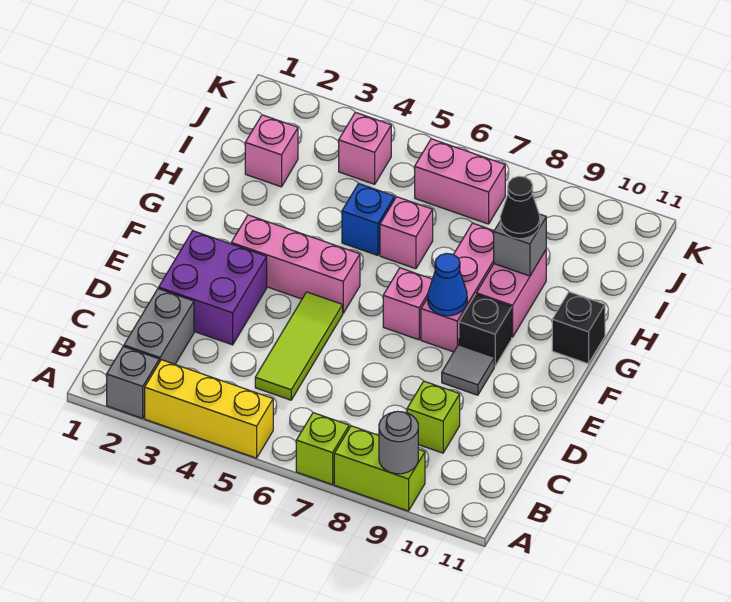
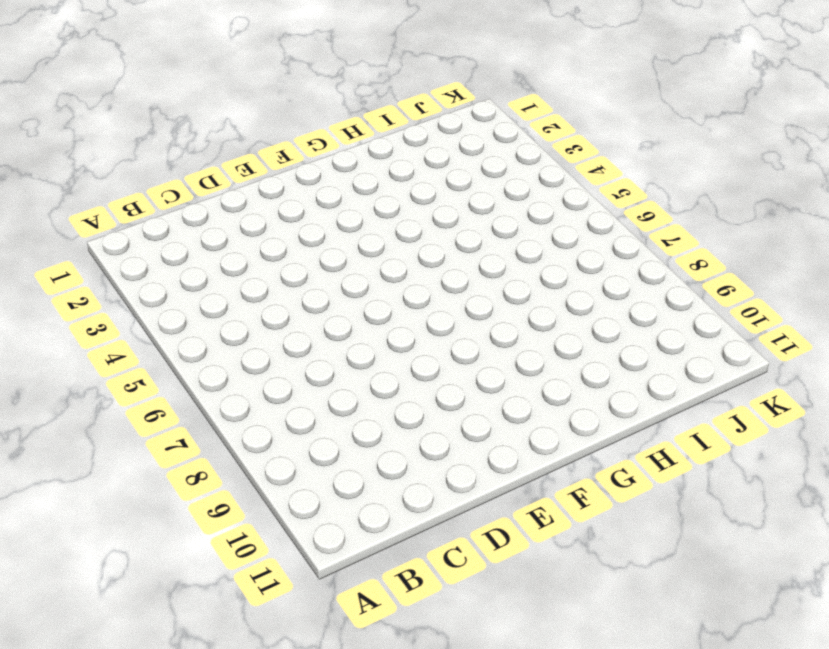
none -> grey brick A2 level 1
none -> yellow brick A3:A5 level 1
none -> lime brick A7 level 1

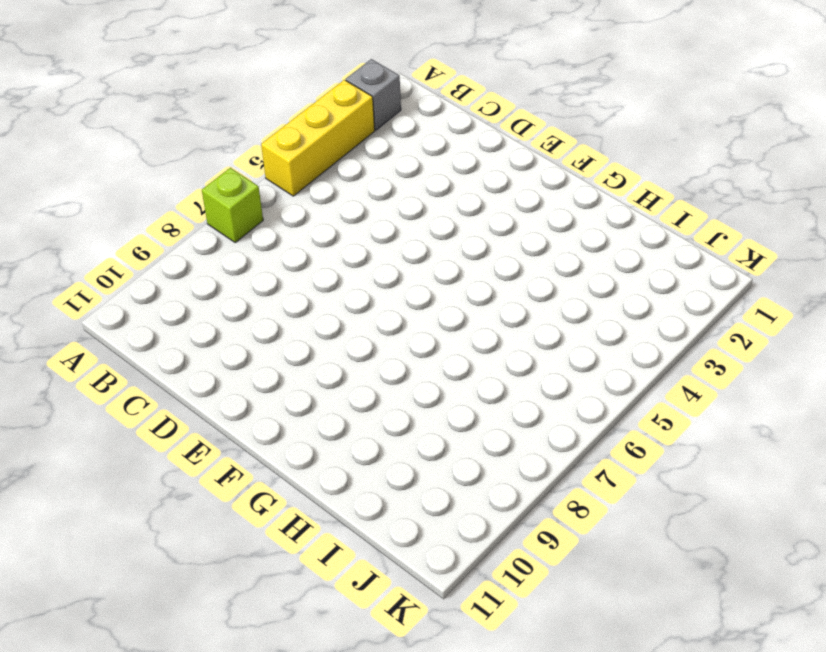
none -> lime brick A8:A9 level 1
none -> grey brick B2:C2 level 1
none -> lime tile C5:E5 level 1

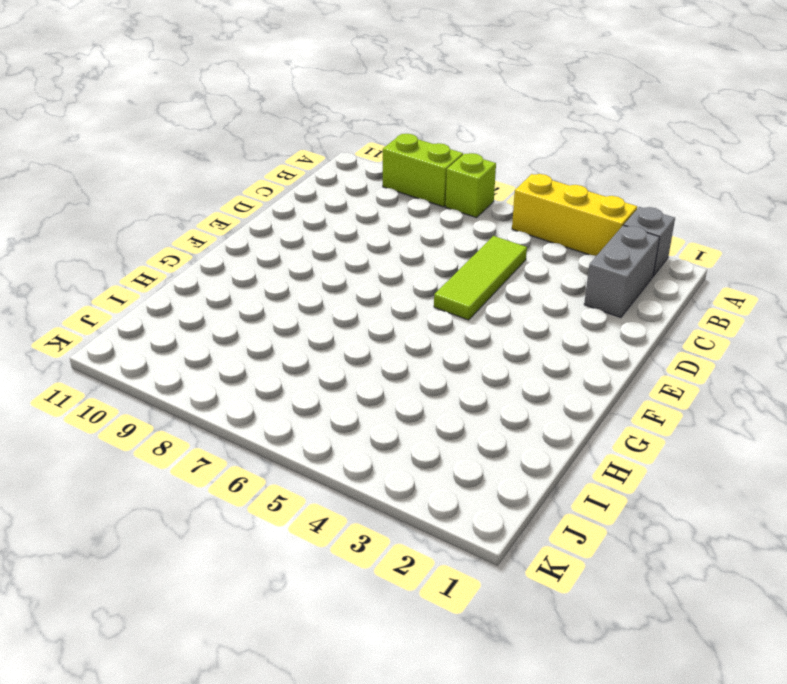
none -> lime brick C9 level 1
none -> purple brick D2:E3 level 1
none -> grey tile E9 level 1

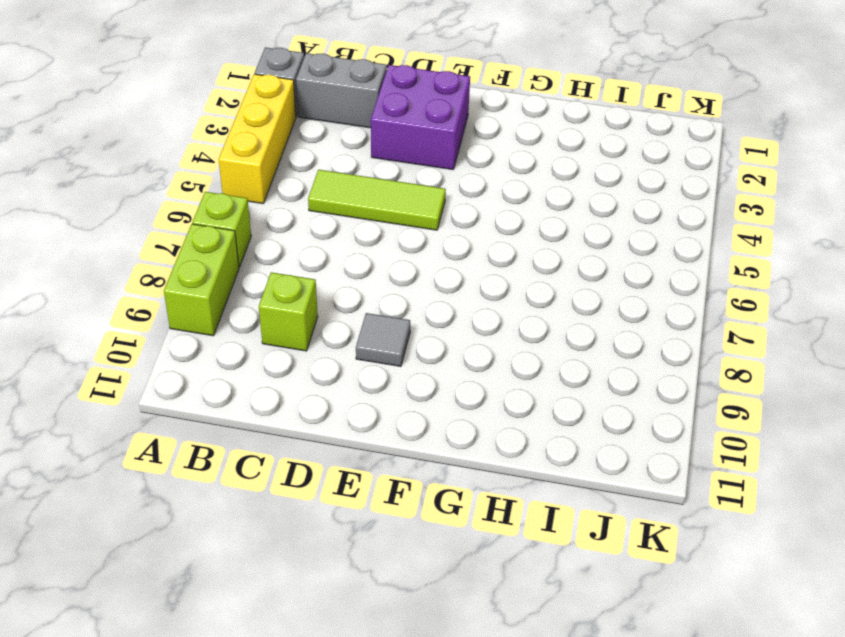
none -> pink brick F3:F5 level 1
none -> pink brick F7 level 1
none -> pink brick F8:H8 level 1

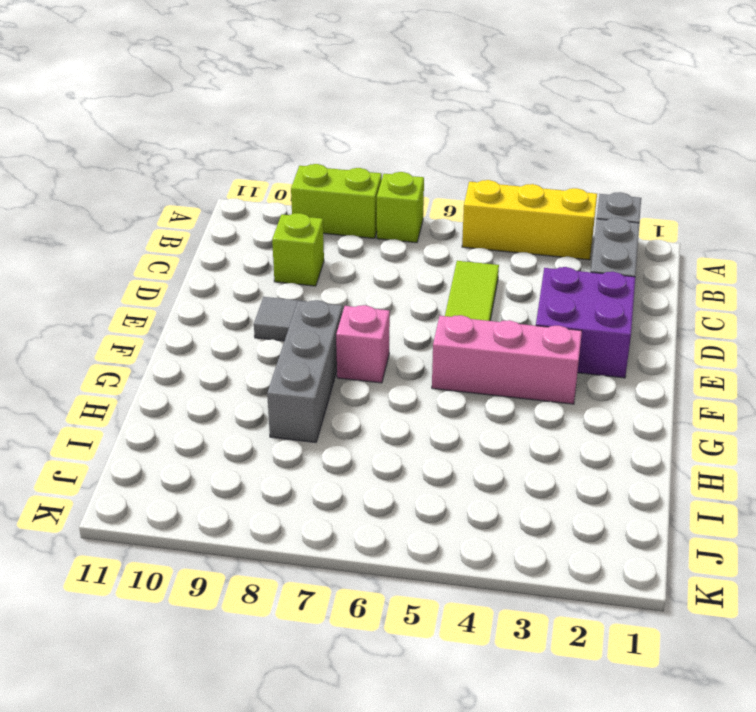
grey brick F8:H8 level 1 -> pink brick F8:H8 level 1
none -> black brick F9 level 1
none -> pink brick G9:H9 level 1
none -> black brick G11 level 1

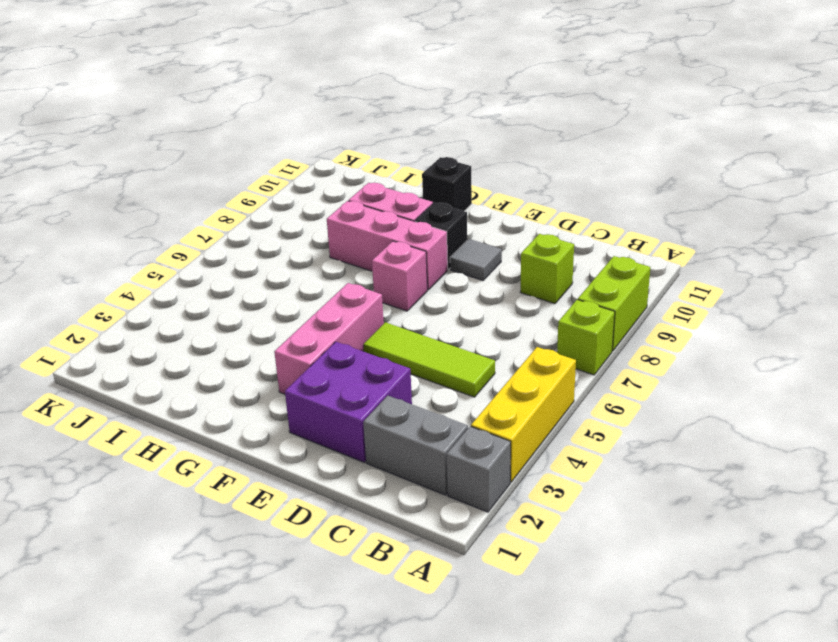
none -> blue brick H5 level 1
none -> pink brick H6 level 1
none -> pink brick I2 level 1

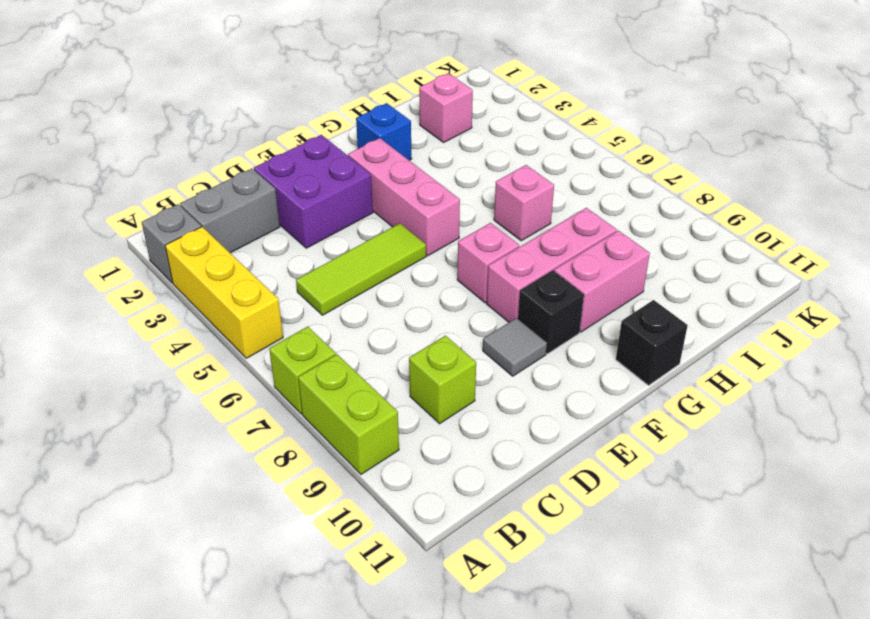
blue brick G2 level 1 -> blue brick H5 level 1
none -> pink brick J4 level 1
none -> pink brick J6:J7 level 1
none -> grey round brick A9 level 2

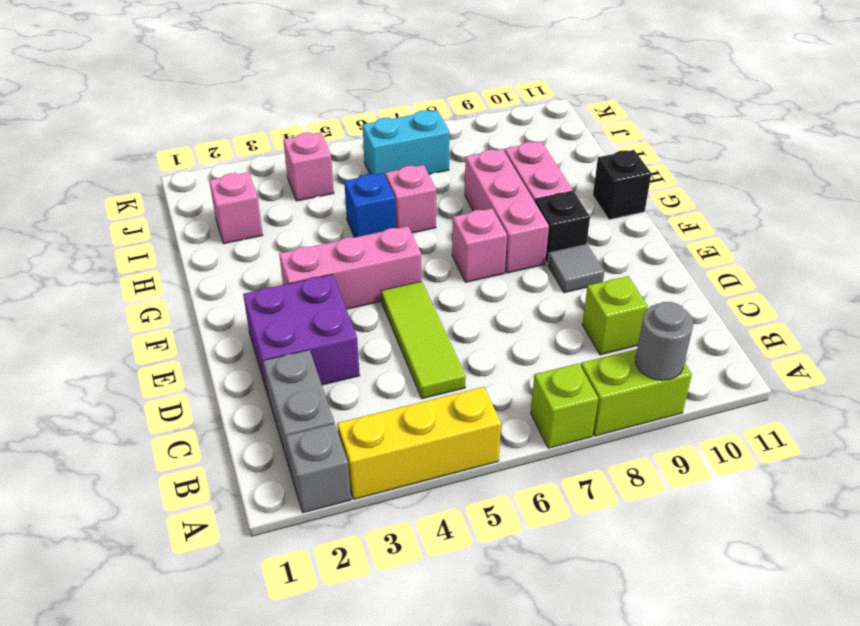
cyan brick J6:J7 level 1 -> pink brick J6:J7 level 1
none -> blue cone F8 level 2
none -> grey brick H9 level 2
none -> black cone H9 level 3

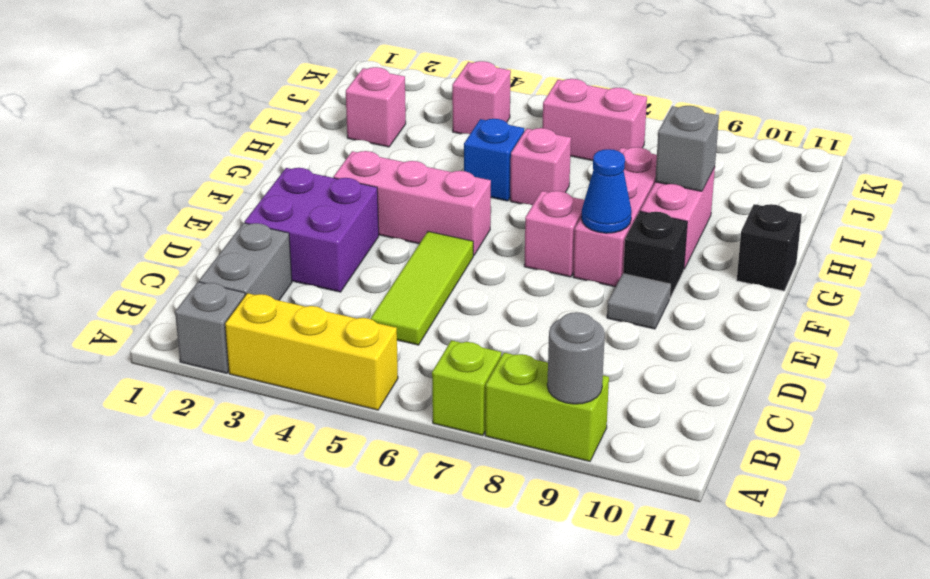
none -> lime brick C9 level 1
none -> black cone H9 level 3

